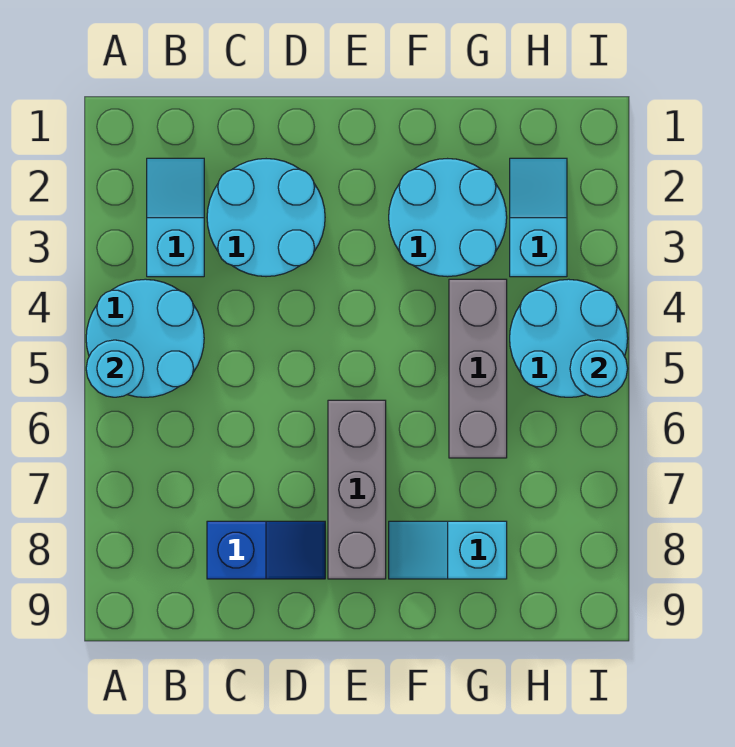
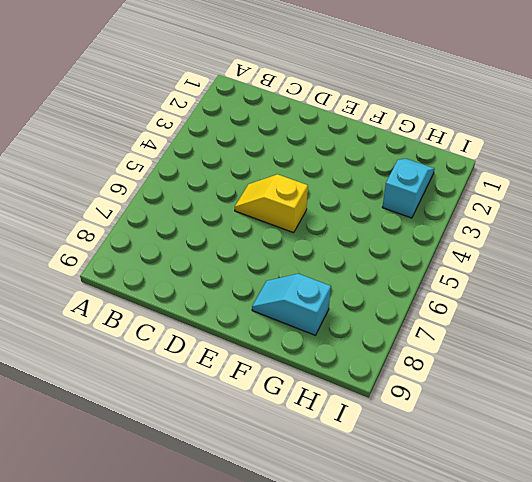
yellow slope D5:E5 level 1 top E -> none
none -> cyan round brick A4:B5 level 1
none -> cyan slope B2:B3 level 1 top 3
none -> cyan round brick C2:D3 level 1

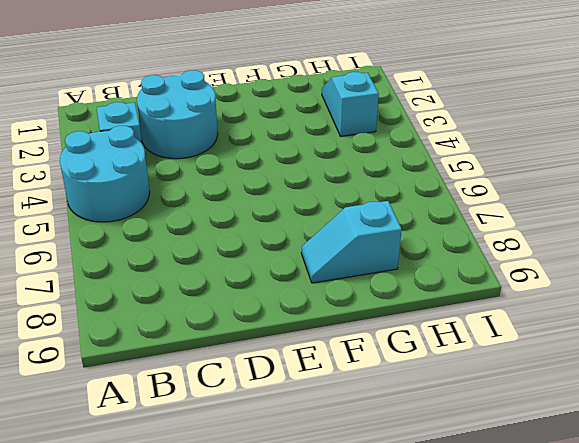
none -> blue slope C8:D8 level 1 top C
none -> grey brick E6:E8 level 1
none -> cyan round brick F2:G3 level 1

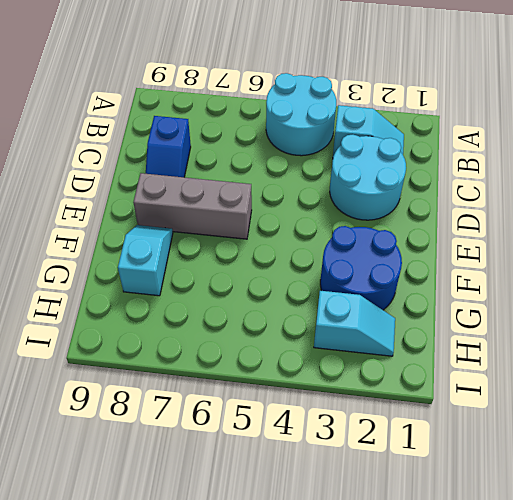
blue round brick F2:G3 level 1 -> cyan round brick F2:G3 level 1
none -> grey brick G4:G6 level 1
none -> cyan round brick H4:I5 level 1
none -> cyan round brick A5 level 2

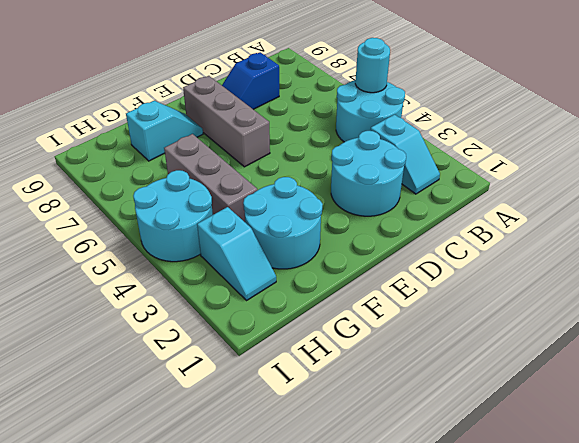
none -> cyan round brick I5 level 2

